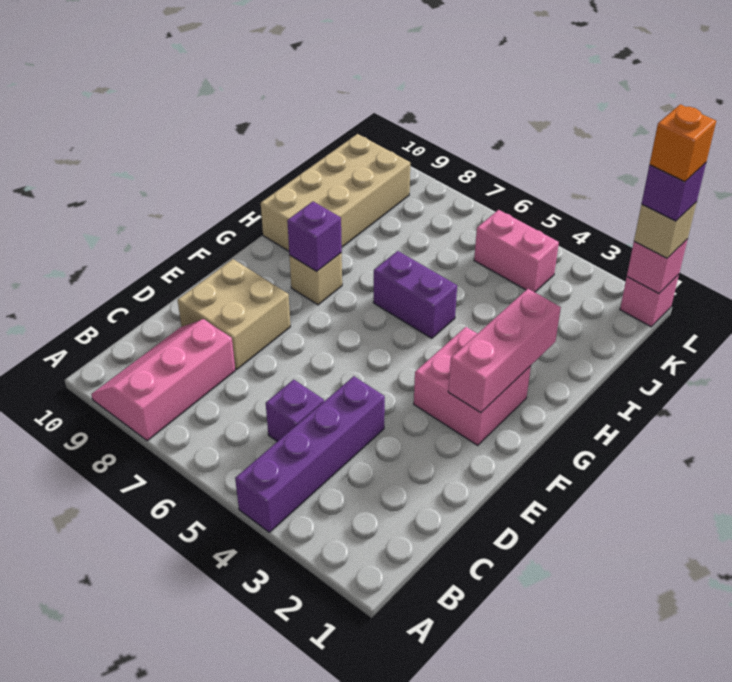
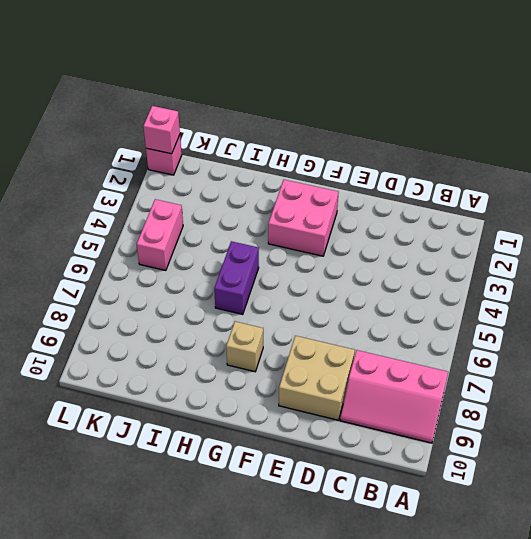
none -> purple brick A4:D4 level 1
none -> purple brick C5 level 1
none -> tan brick H9:K10 level 1

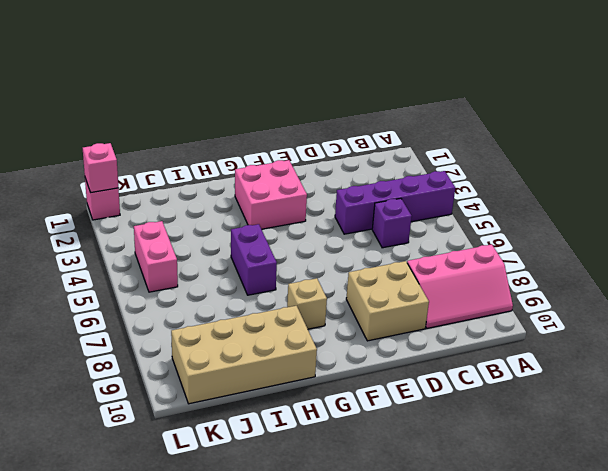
none -> pink brick F2:H2 level 2
none -> purple brick G8 level 2
none -> tan brick L1 level 3

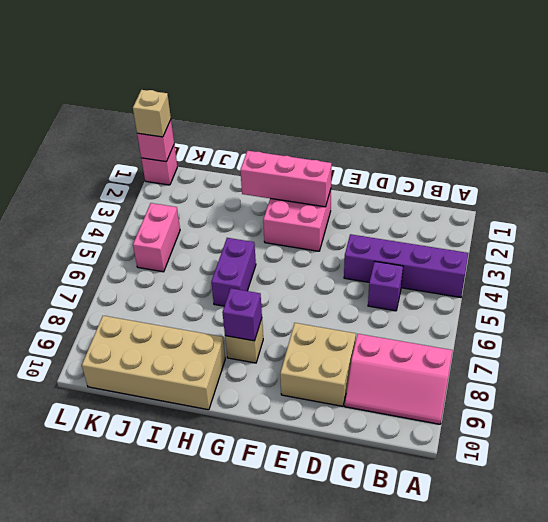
none -> purple brick L1 level 4
none -> orange brick L1 level 5

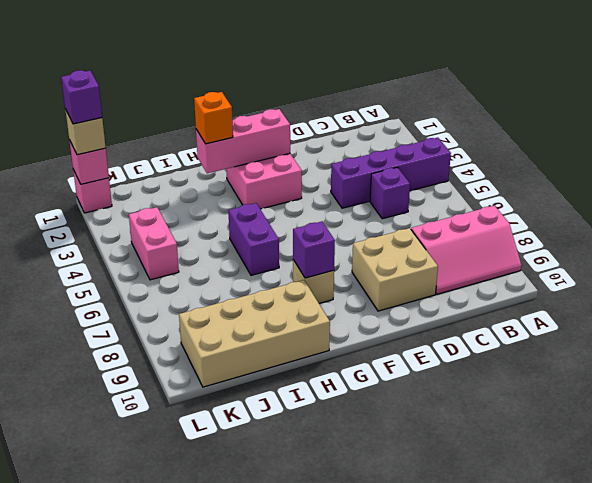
orange brick H2 level 3 -> orange brick L1 level 5

